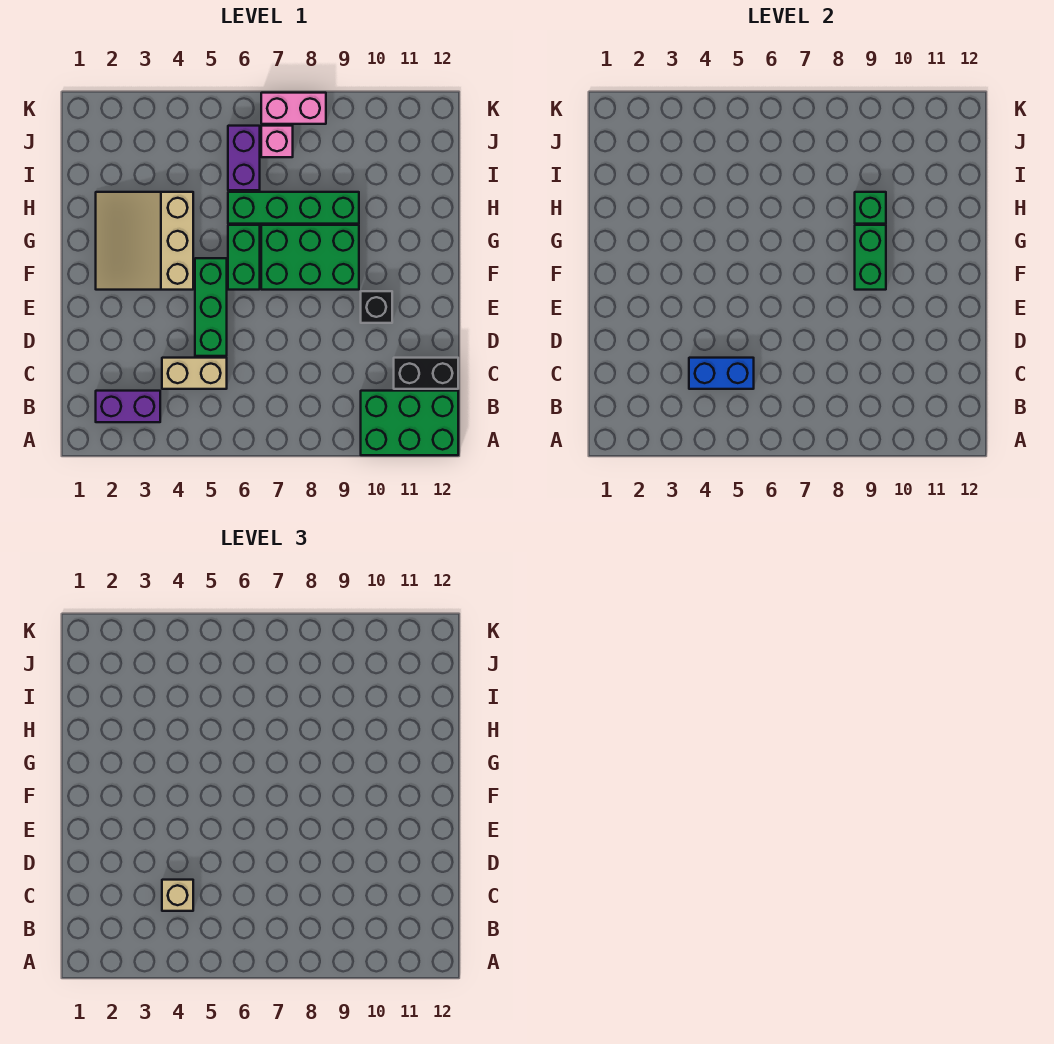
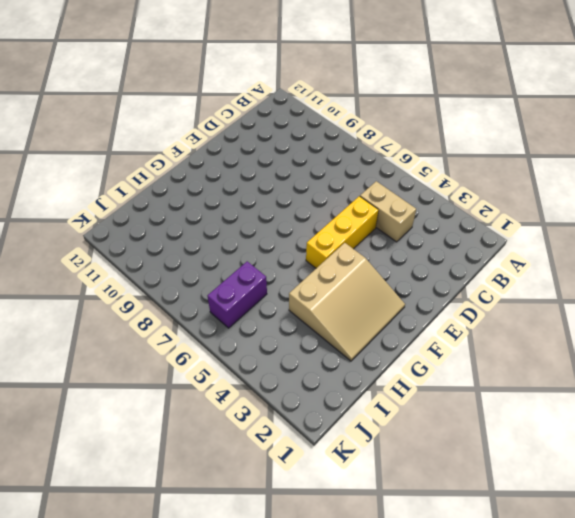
yellow brick D5:F5 level 1 -> green brick D5:F5 level 1
none -> green brick A10:B12 level 1
none -> purple brick B2:B3 level 1
none -> black brick C11:C12 level 1

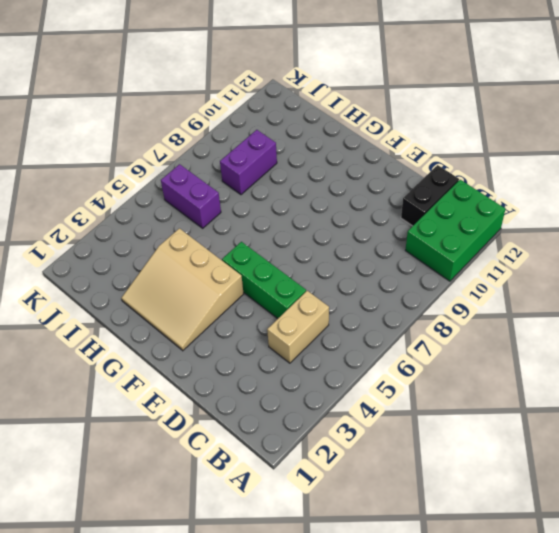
purple brick I8:I9 level 1 -> purple brick B2:B3 level 1
none -> black brick E10 level 1
none -> green brick F6:G6 level 1
none -> green brick F7:G9 level 1

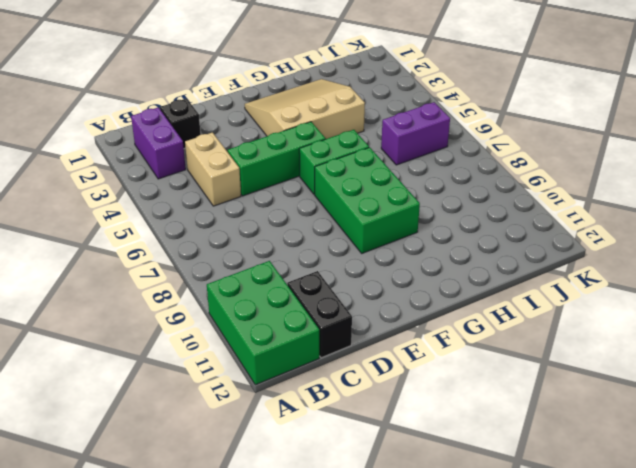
black brick C2 level 1 -> black brick E10 level 1
none -> green brick H6:H9 level 1
none -> pink brick J7 level 1
none -> pink brick K7:K8 level 1

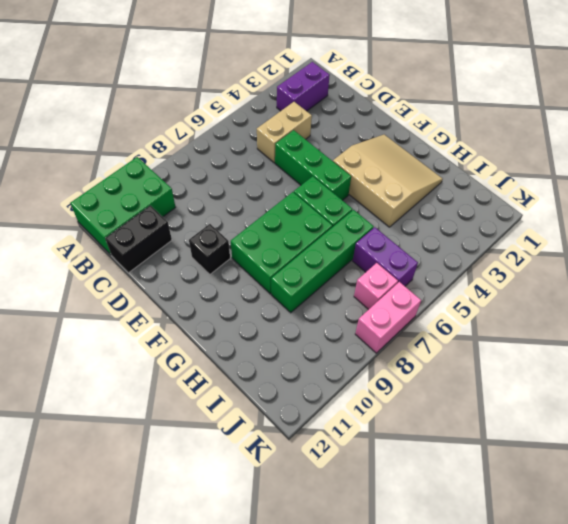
none -> blue brick C4:C5 level 2
none -> green brick F9:G9 level 2
none -> green brick H9 level 2

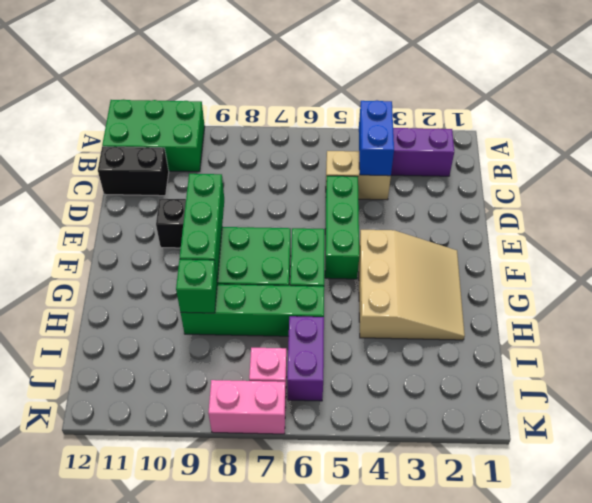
blue brick B4:C4 level 2 -> blue brick C4:C5 level 2
green brick E9:G9 level 2 -> green brick F9:G9 level 2
none -> tan brick C4 level 3

